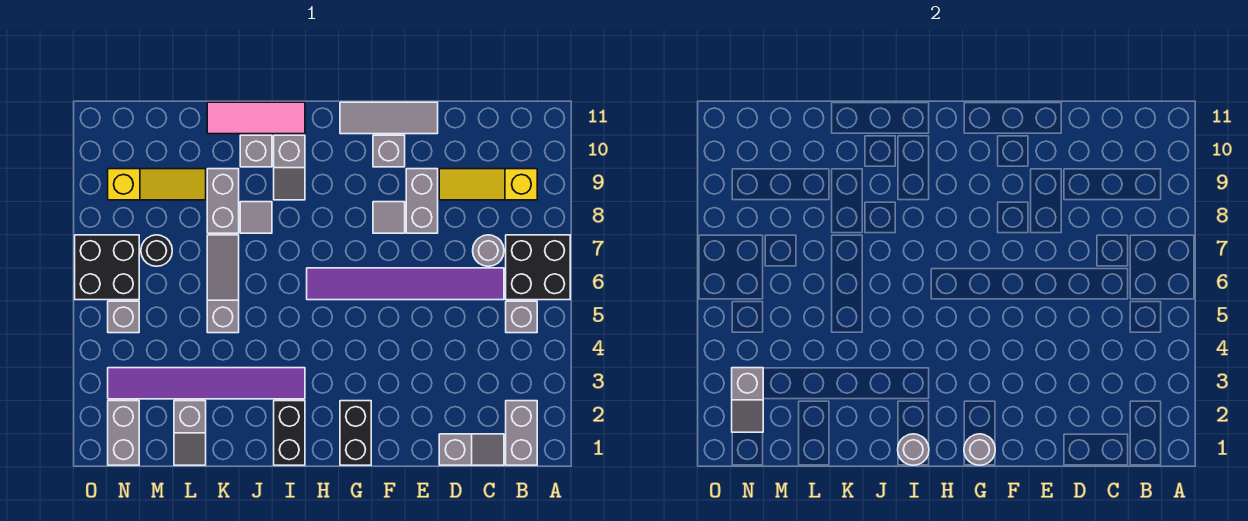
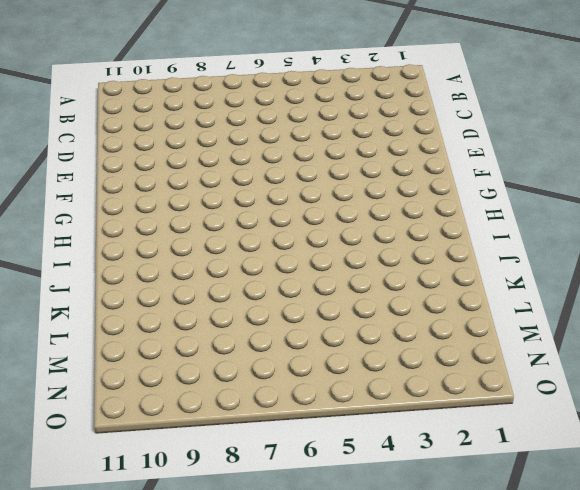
none -> black brick A6:B7 level 1
none -> grey brick B1:B2 level 1
none -> grey brick B5 level 1

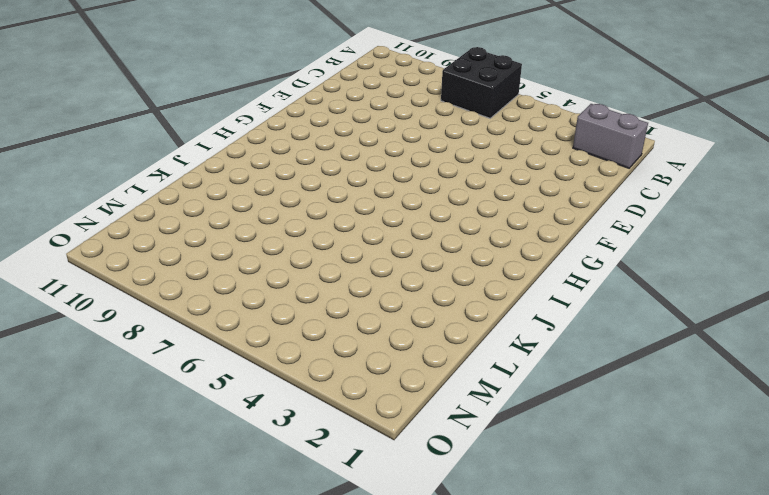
none -> grey brick B5 level 1
none -> yellow slope B9:D9 level 1 top B
none -> grey slope C1:D1 level 1 top D

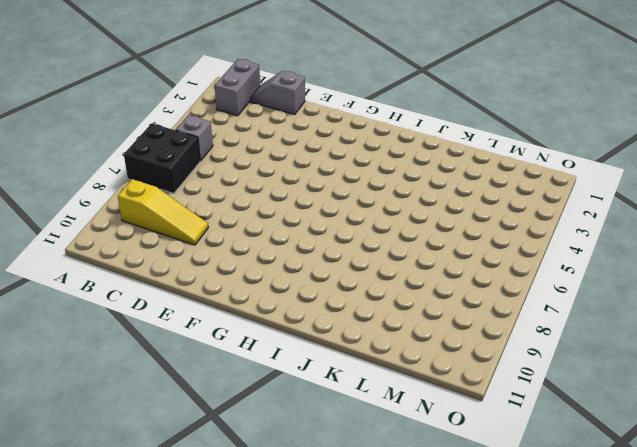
none -> purple tile C6:H6 level 1
none -> grey round brick C7 level 1
none -> grey brick E8:E9 level 1

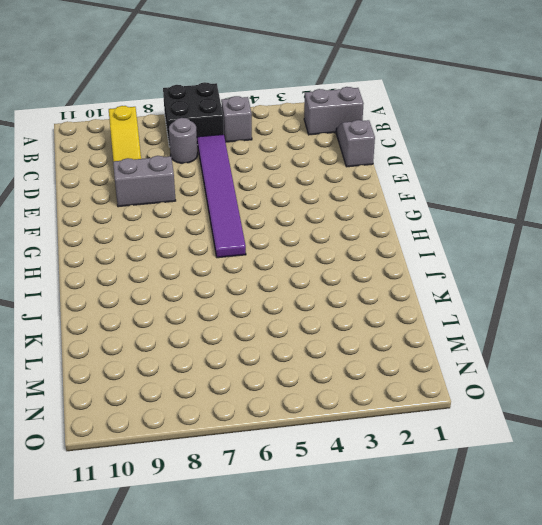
none -> grey tile E11:G11 level 1
none -> grey tile F8 level 1
none -> grey brick F10 level 1

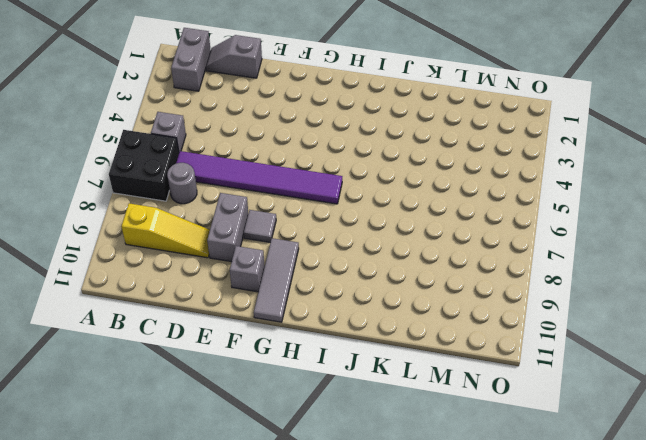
grey tile G9:G11 level 1 -> grey tile E11:G11 level 1
none -> black brick G1:G2 level 1
none -> black brick I1:I2 level 1
none -> purple tile I3:N3 level 1

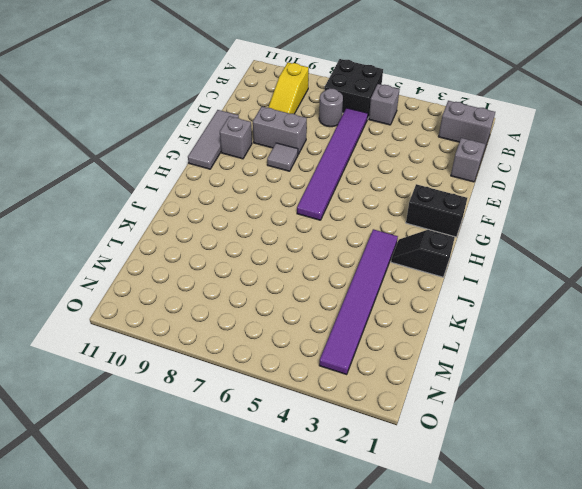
black slope I1:I2 level 1 top 1 -> black brick I1:I2 level 1
none -> grey slope I9:I10 level 1 top 10
none -> pink tile I11:K11 level 1
none -> grey tile J8 level 1

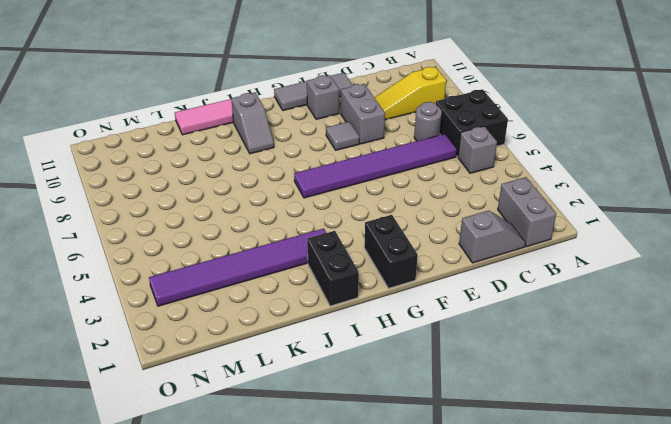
none -> grey tile J8 level 1
none -> grey brick J10 level 1
none -> grey slope K5:K7 level 1 top 5

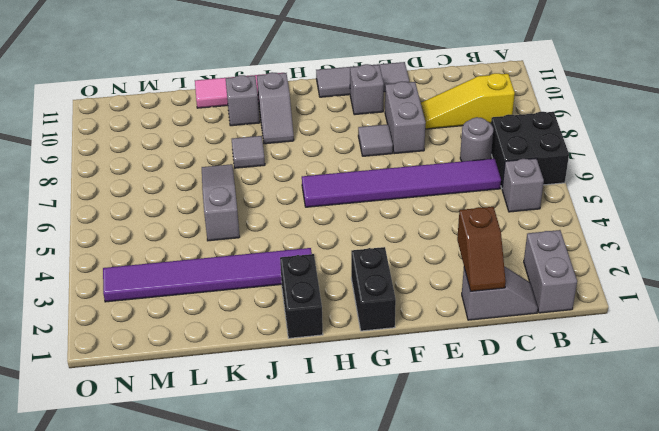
brown slope D1:D2 level 2 top 2 -> none
none -> grey brick K8:K9 level 1
none -> grey slope L1:L2 level 1 top 2
none -> yellow slope L9:N9 level 1 top N

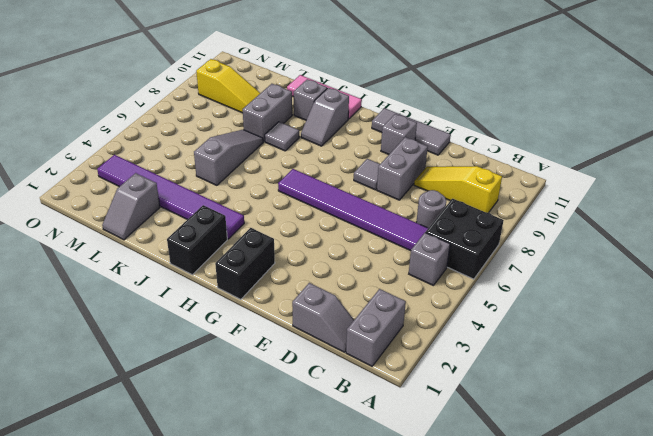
none -> black round brick M7 level 1
none -> grey brick N1:N2 level 1
none -> grey brick N5 level 1

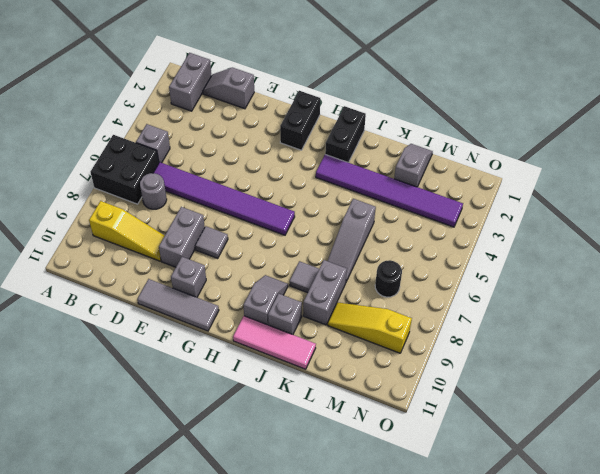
none -> grey brick N1:N2 level 1
none -> grey brick N5 level 1
none -> black brick N6:O7 level 1

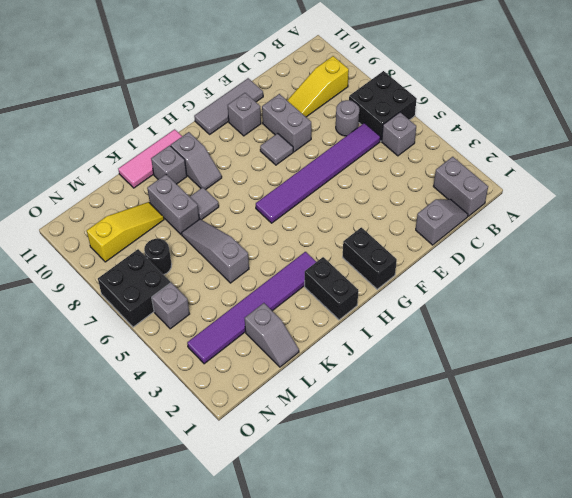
none -> grey brick N1:N2 level 1
none -> grey round brick G1 level 2
none -> grey round brick I1 level 2

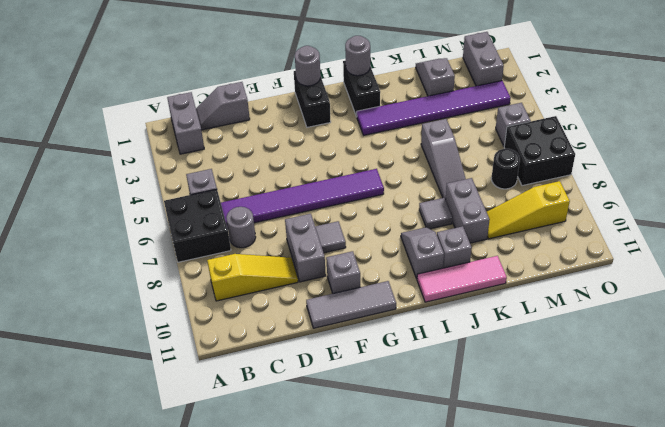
none -> grey slope N2:N3 level 2 top 3

